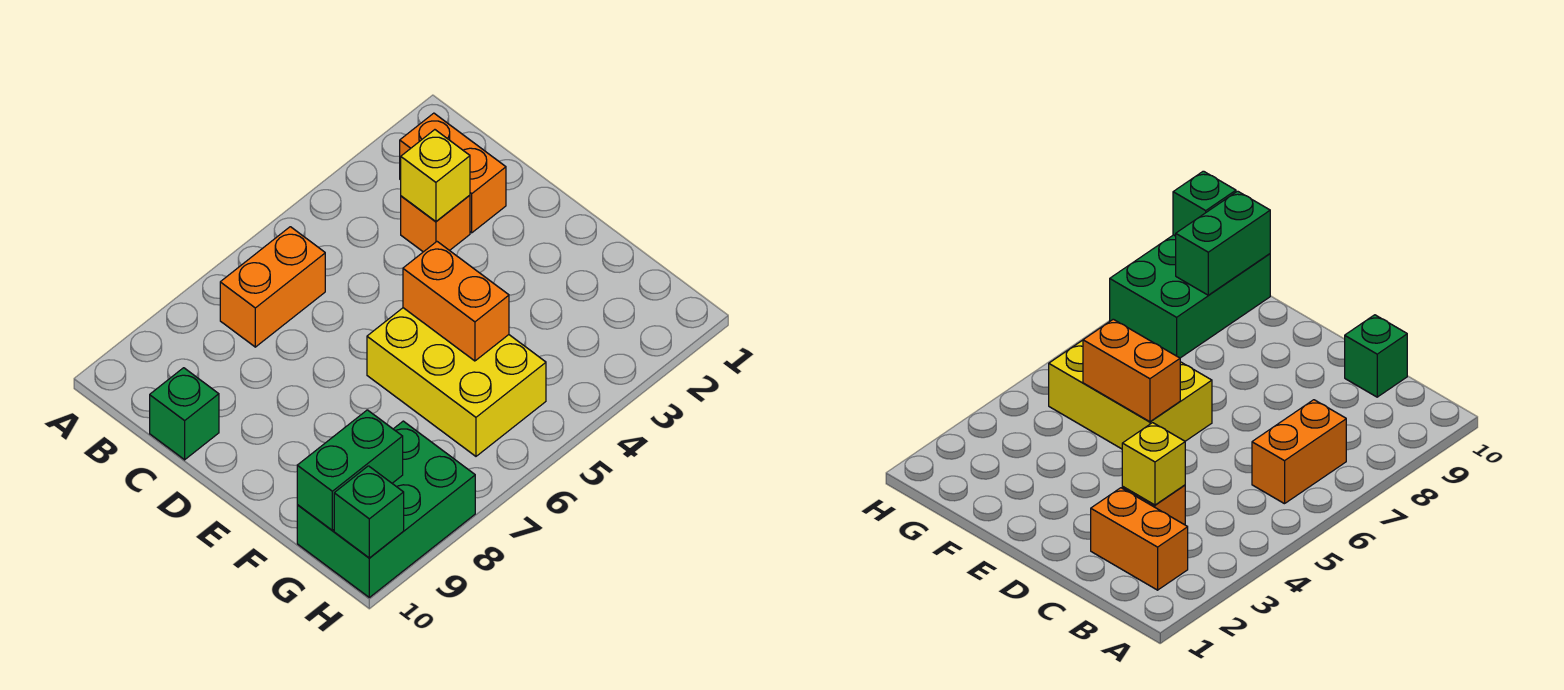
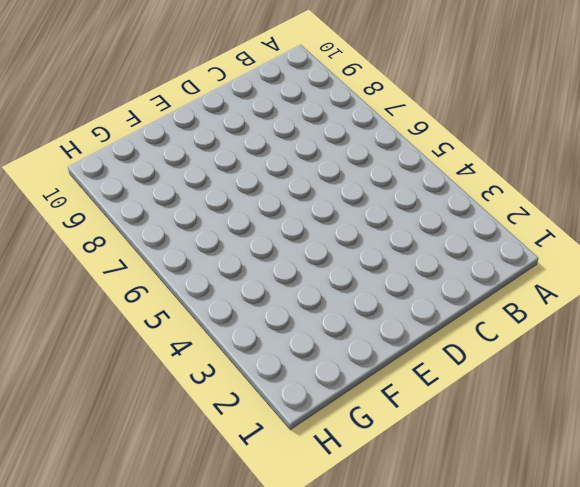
none -> orange brick B2:C2 level 1
none -> orange brick B6:B7 level 1

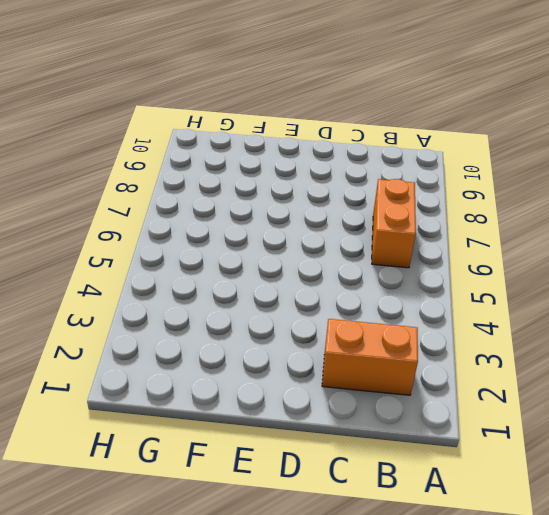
none -> orange brick C3 level 1
none -> green brick C10 level 1

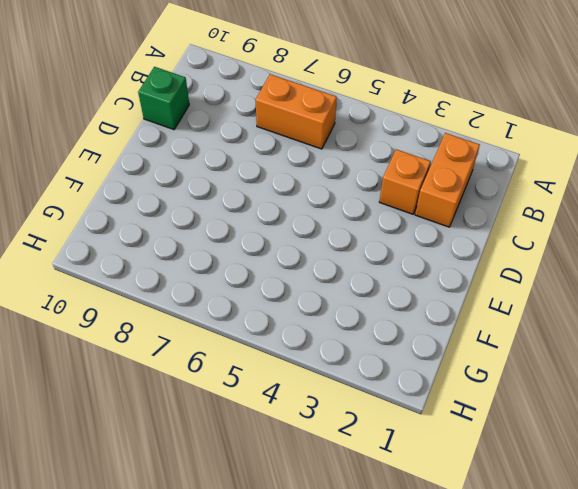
none -> yellow brick E5:G6 level 1
none -> green brick G8:H10 level 1

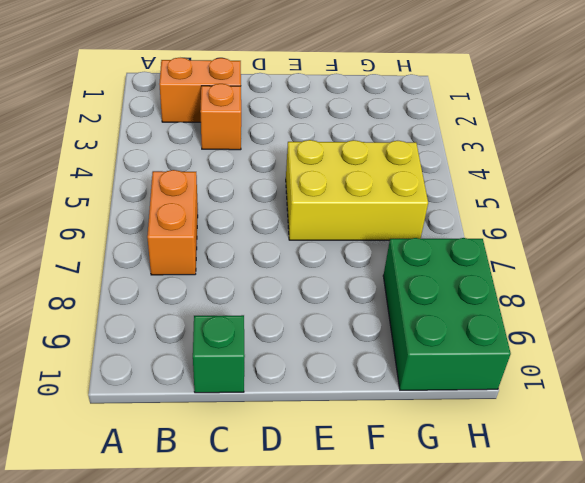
none -> yellow brick C3 level 2
none -> orange brick E5:F5 level 2

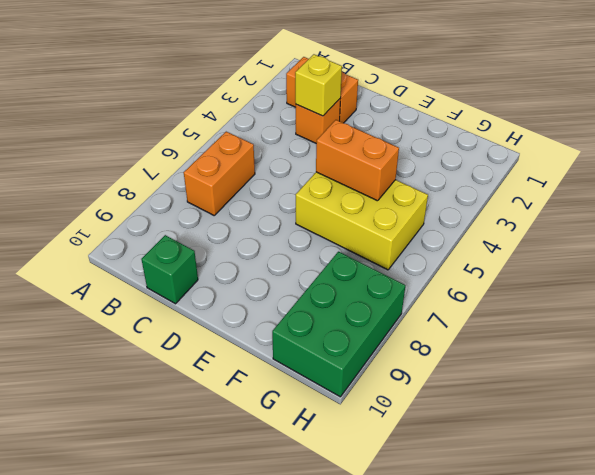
none -> green brick G9:G10 level 2
none -> green brick H10 level 2

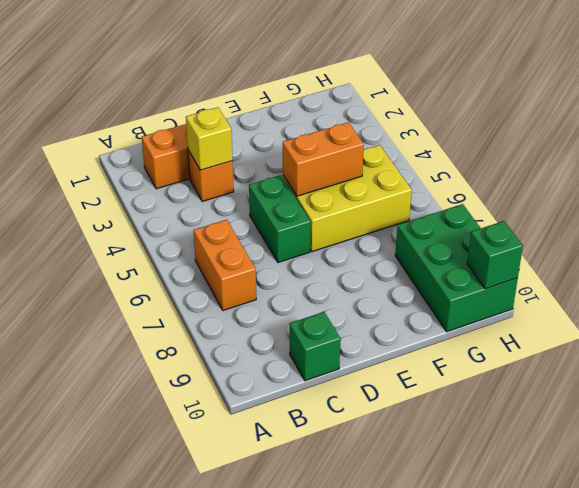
green brick D5:D6 level 1 -> green brick G9:G10 level 2

